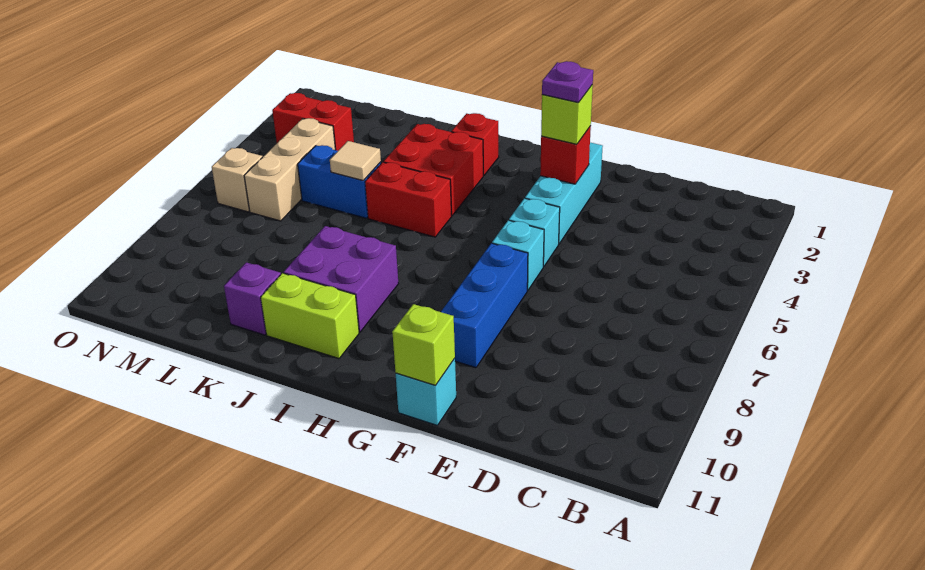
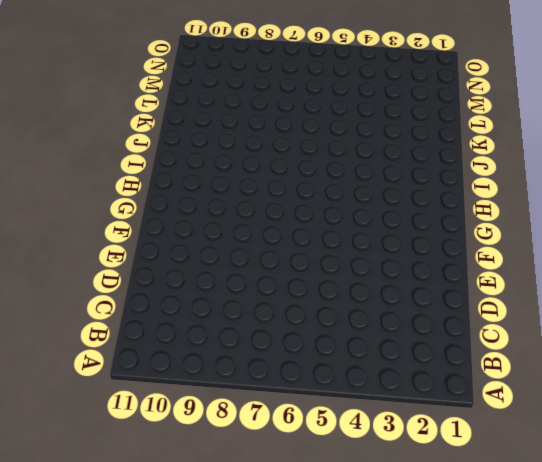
none -> cyan brick F2:F4 level 1
none -> cyan brick F5 level 1
none -> cyan brick F6 level 1

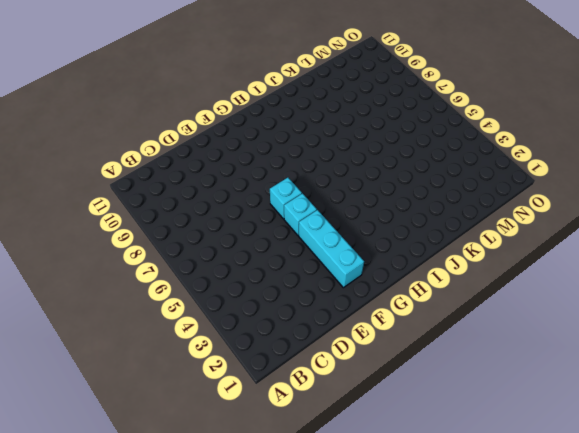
none -> blue brick F7:F9 level 1
none -> cyan brick F11 level 1
none -> red brick I2 level 1

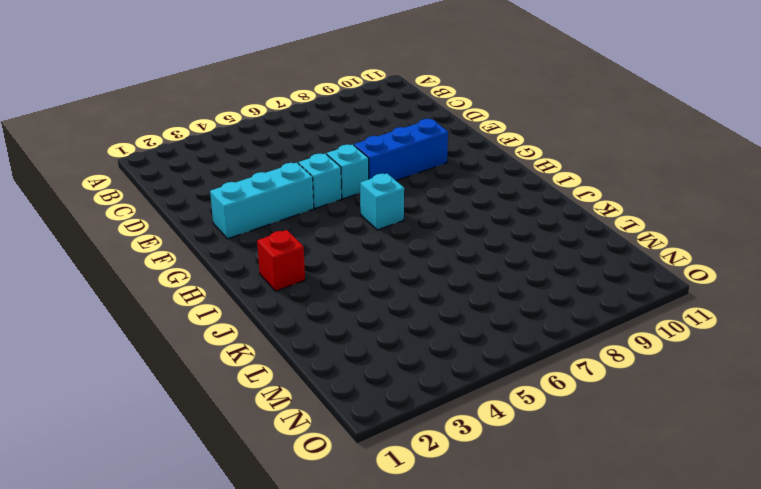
cyan brick H6 level 1 -> cyan brick F11 level 1
none -> red brick I3:J4 level 1
none -> red brick I5:J5 level 1
none -> purple brick I8:J9 level 1

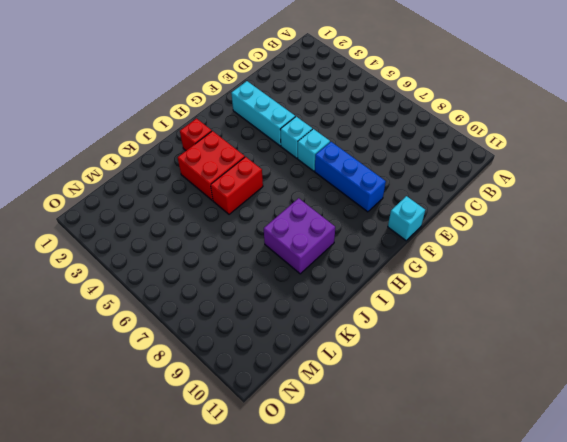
none -> lime brick I10:J10 level 1
none -> blue brick K5:L5 level 1
none -> purple brick K10 level 1

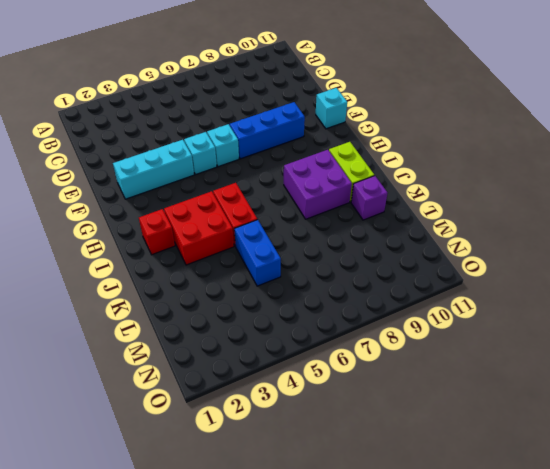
none -> red brick M3:N3 level 1
none -> tan brick M4:M6 level 1
none -> tan brick N6 level 1

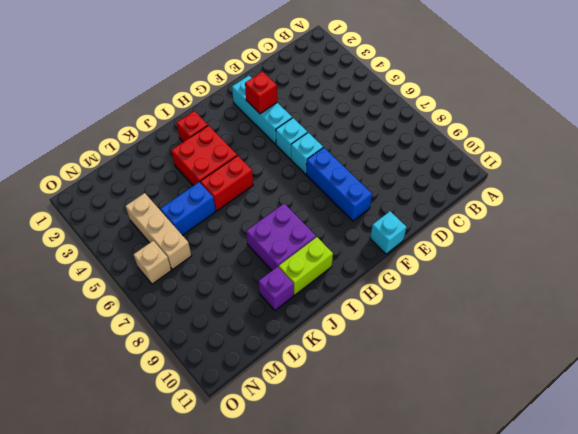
none -> red brick M3:N3 level 1
none -> lime brick F11 level 2
none -> tan tile K5 level 2

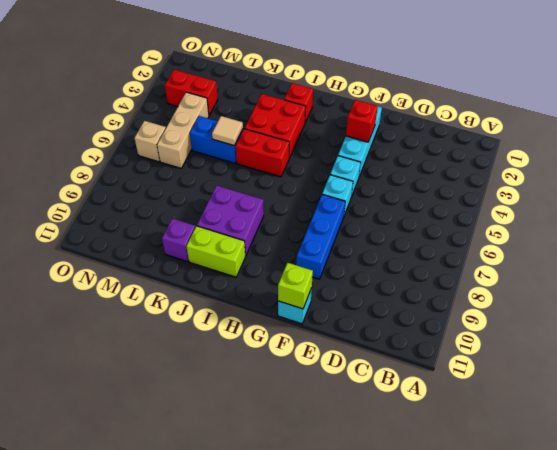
none -> lime brick F3 level 3
none -> purple plate F3 level 4

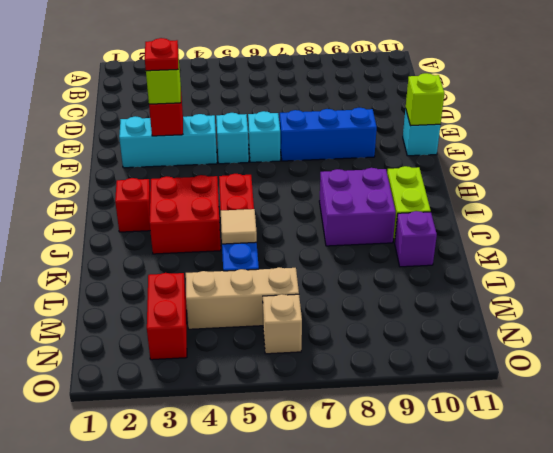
red plate F3 level 4 -> purple plate F3 level 4

